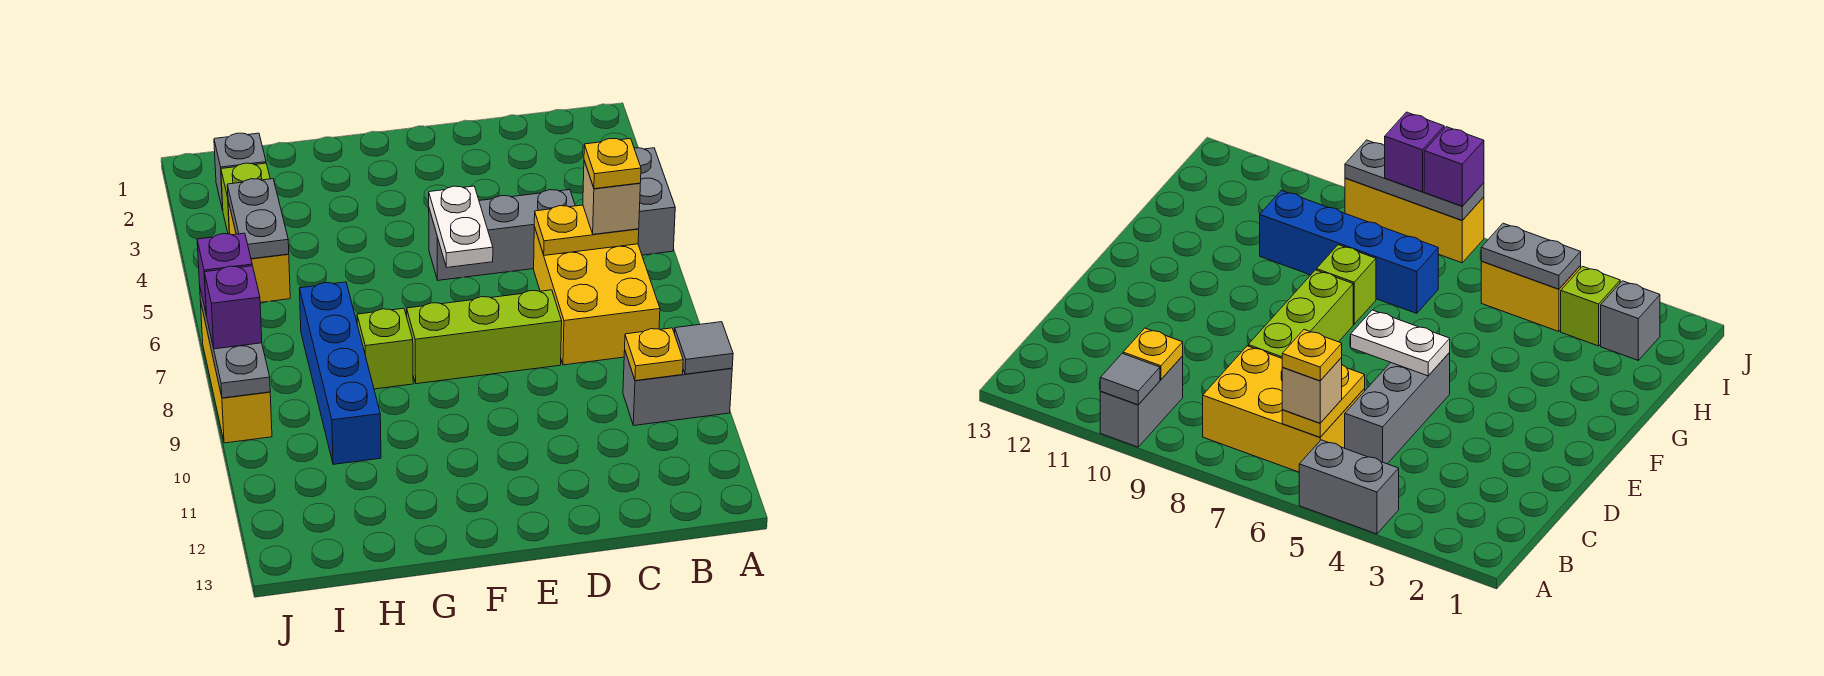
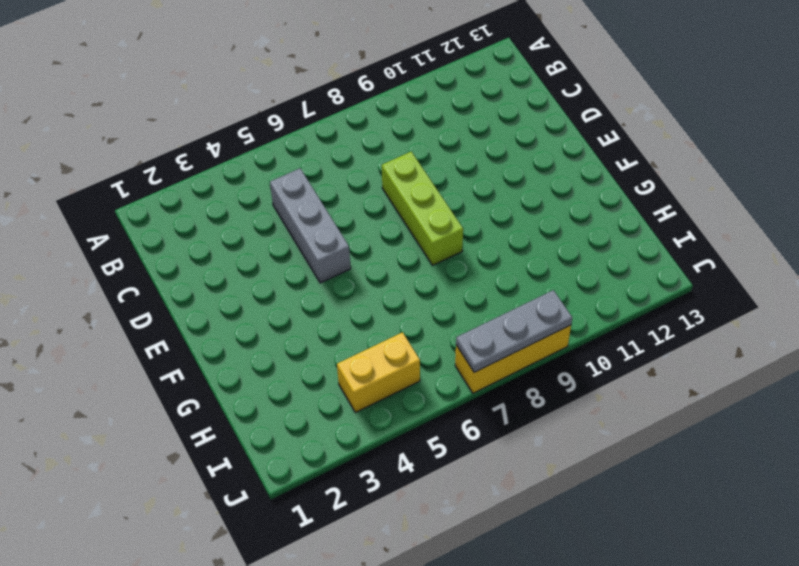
none -> grey brick A4:A5 level 1
none -> grey brick A10:B10 level 1
none -> yellow brick B6:C8 level 1

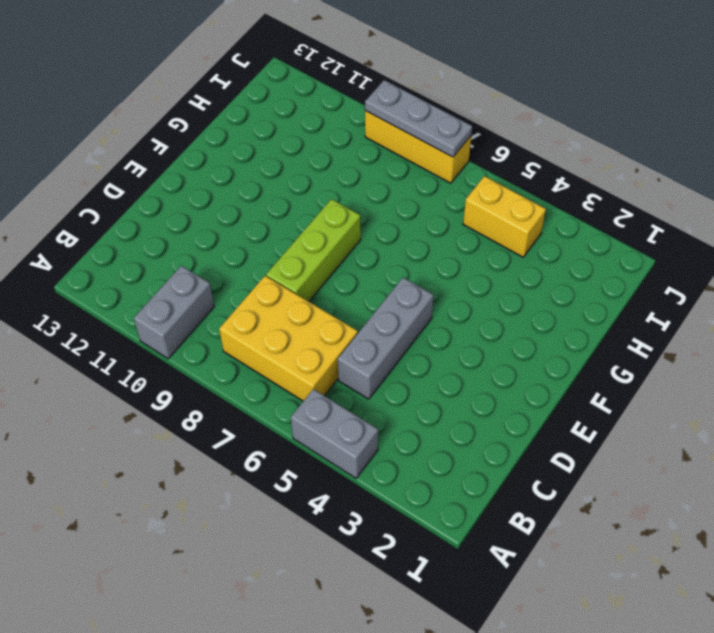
none -> lime brick G8 level 1
none -> blue brick H7:H10 level 1
none -> grey brick I2 level 1

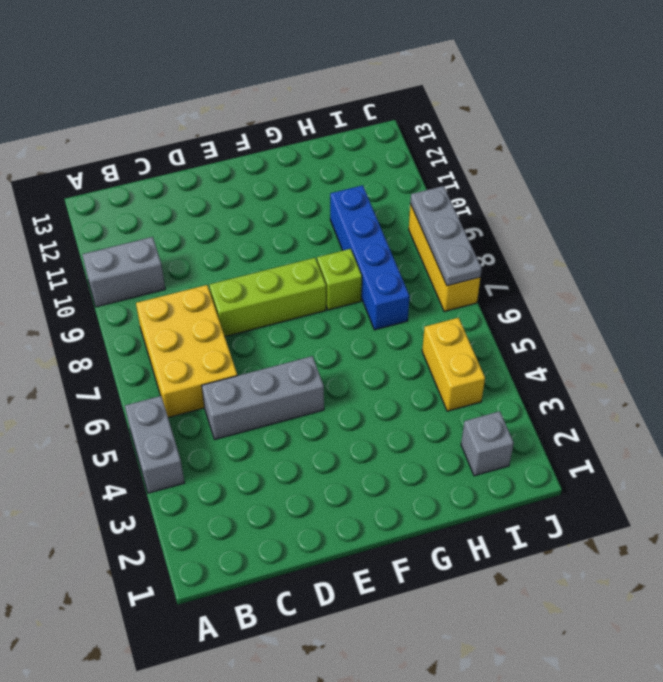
none -> lime brick I3 level 1
none -> grey tile A10 level 2
none -> yellow plate B6:C6 level 2

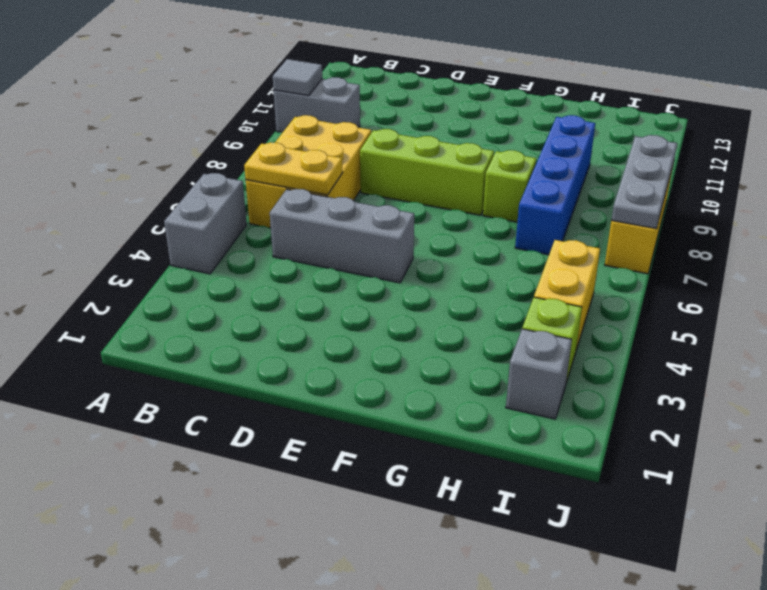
none -> yellow plate B10 level 2
none -> white plate E5:E6 level 2
none -> grey plate I4:I5 level 2

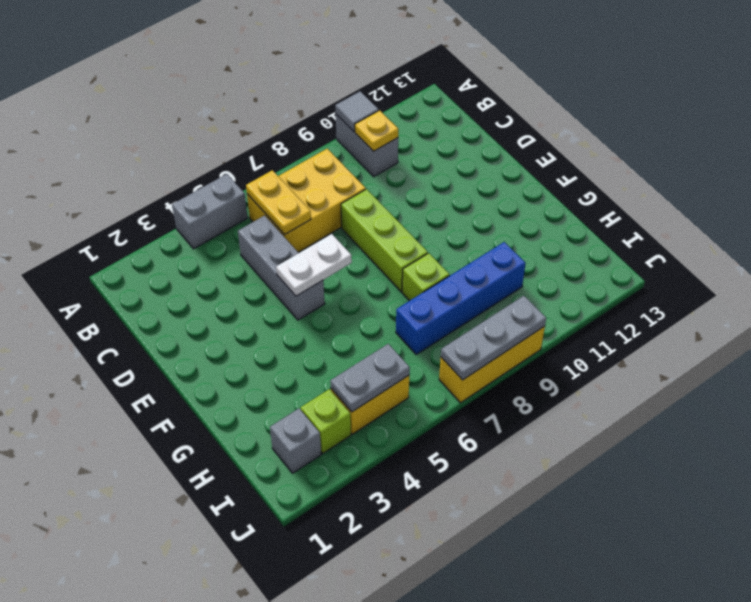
none -> tan brick B6 level 3
none -> purple brick J7 level 3
none -> purple brick J8 level 3

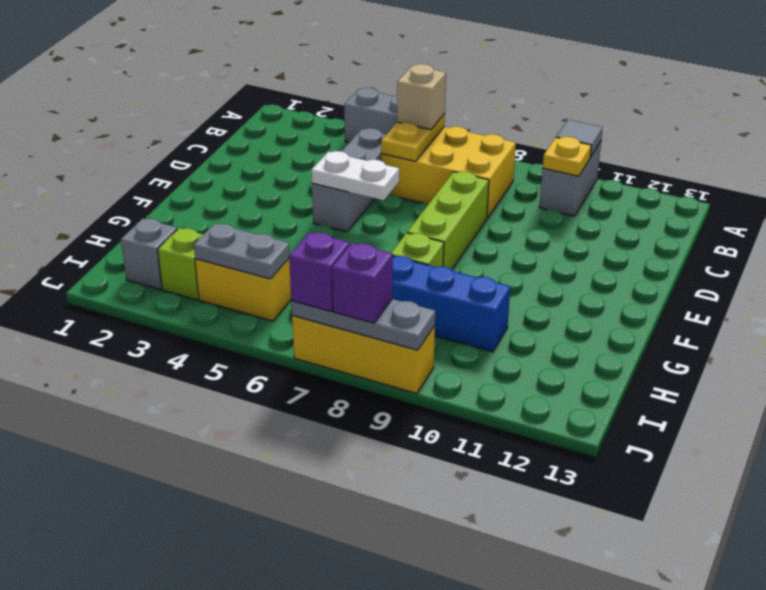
none -> yellow plate B6 level 4

